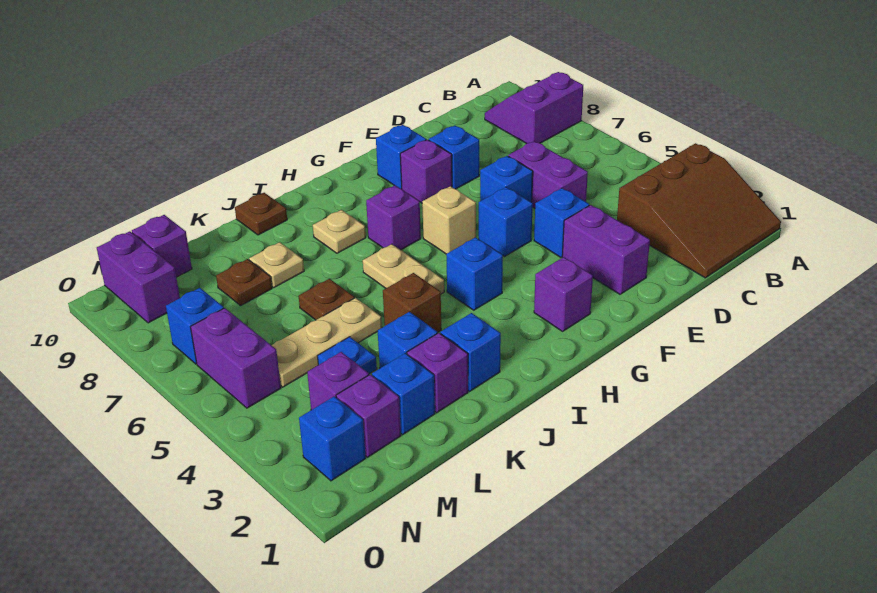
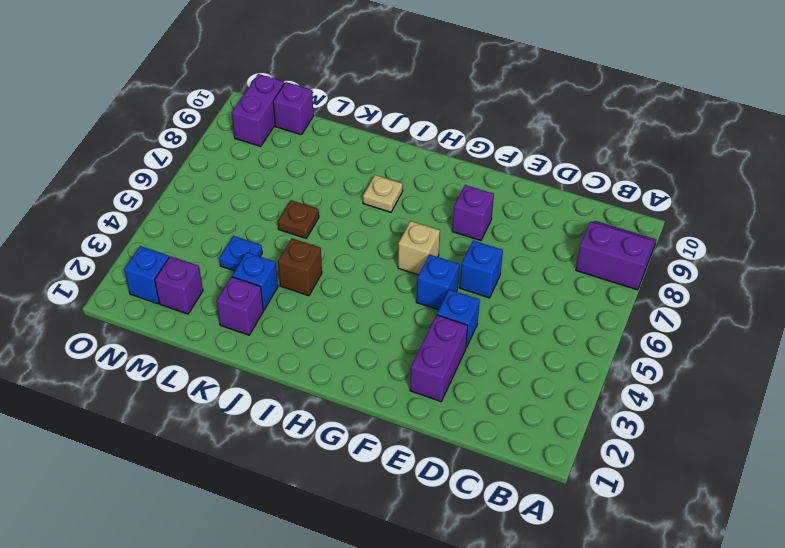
none -> brown slope A1:C3 level 1 top 3
none -> purple brick D5:D6 level 1
none -> blue brick E8 level 1
none -> blue brick F9 level 1

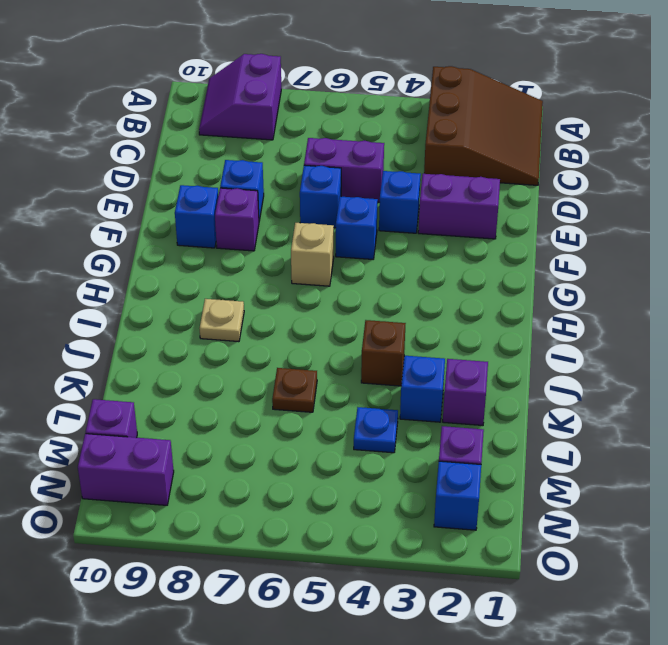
none -> purple brick G2 level 1
none -> blue brick H4 level 1
none -> purple brick H7 level 1
none -> tan plate I5:I6 level 1

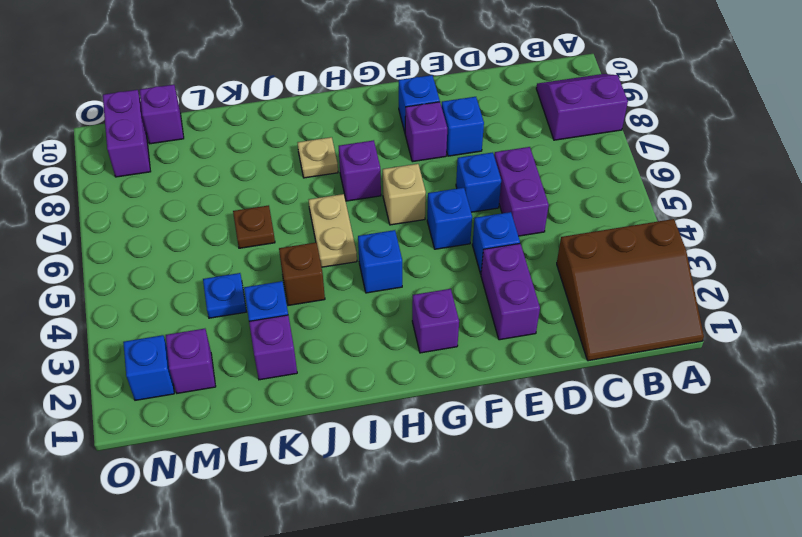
none -> blue brick J2 level 1
none -> brown plate J10 level 1
none -> tan plate K5:M5 level 1
none -> tan plate K8 level 1

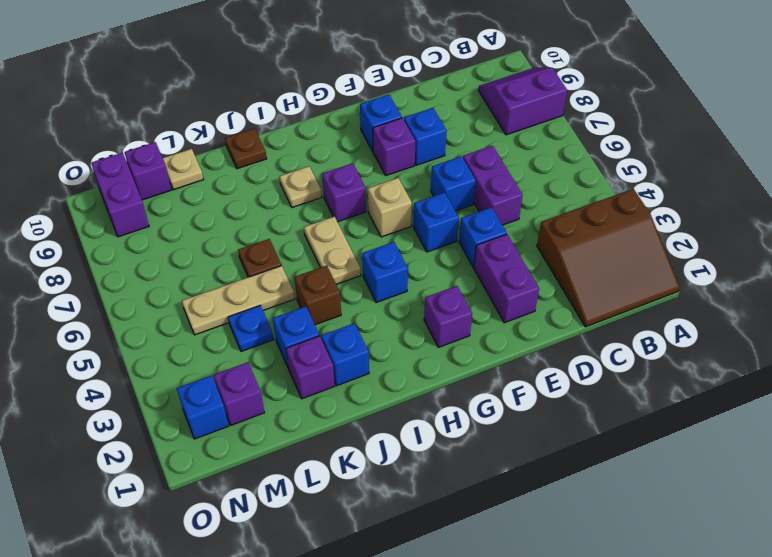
tan plate L10 level 1 -> tan plate K8 level 1
none -> blue brick L2 level 1
none -> brown plate L8 level 1
none -> purple brick M3 level 1
none -> purple brick N5:N6 level 1

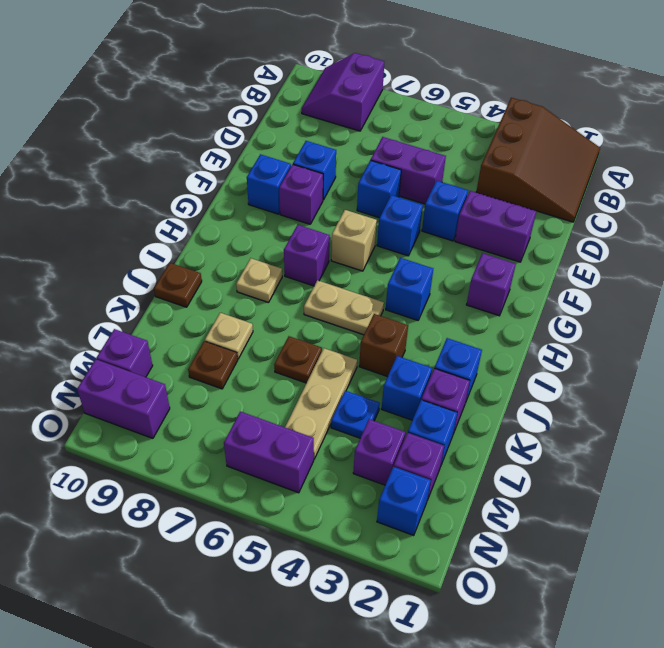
none -> blue brick N7 level 1

